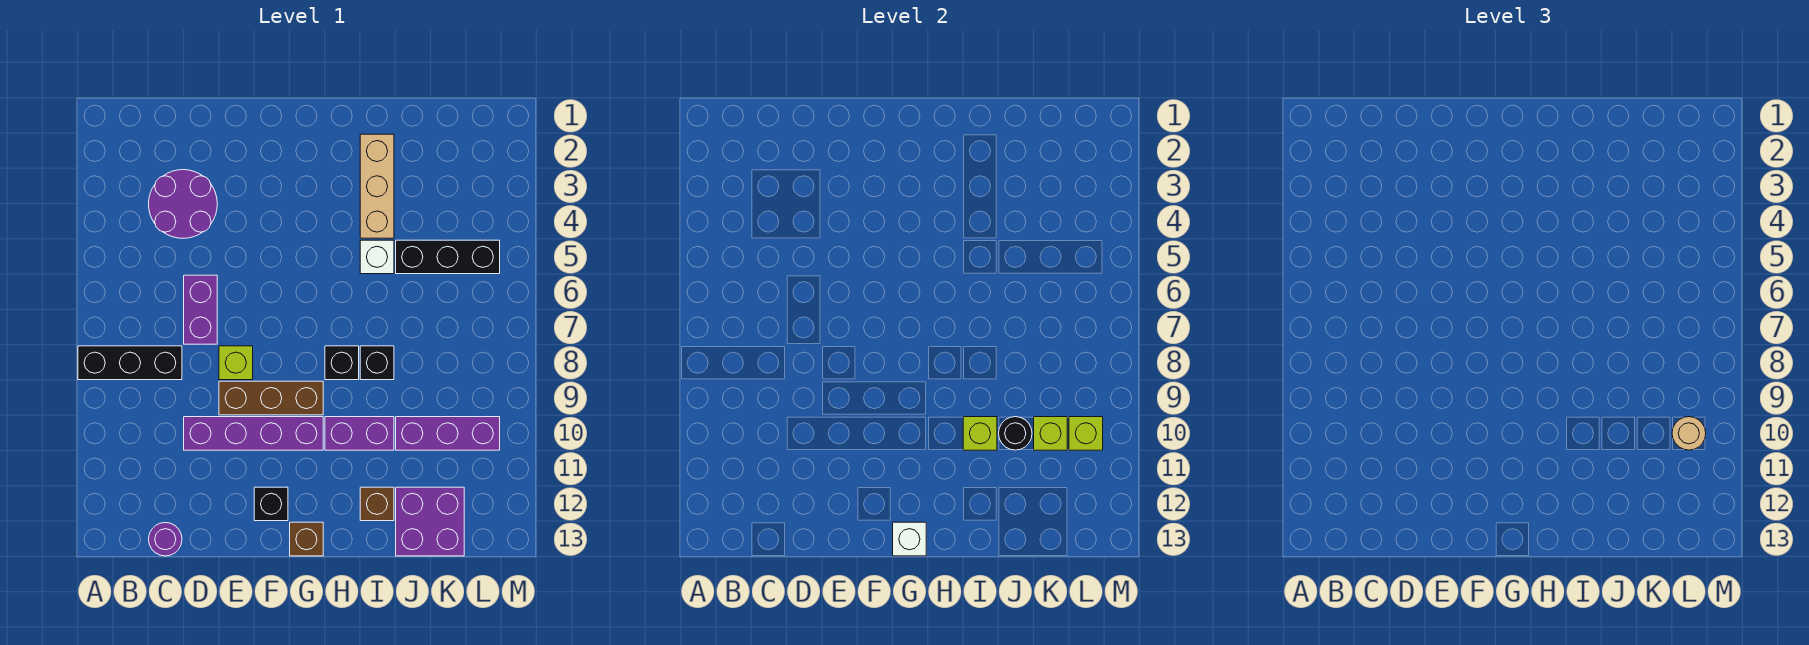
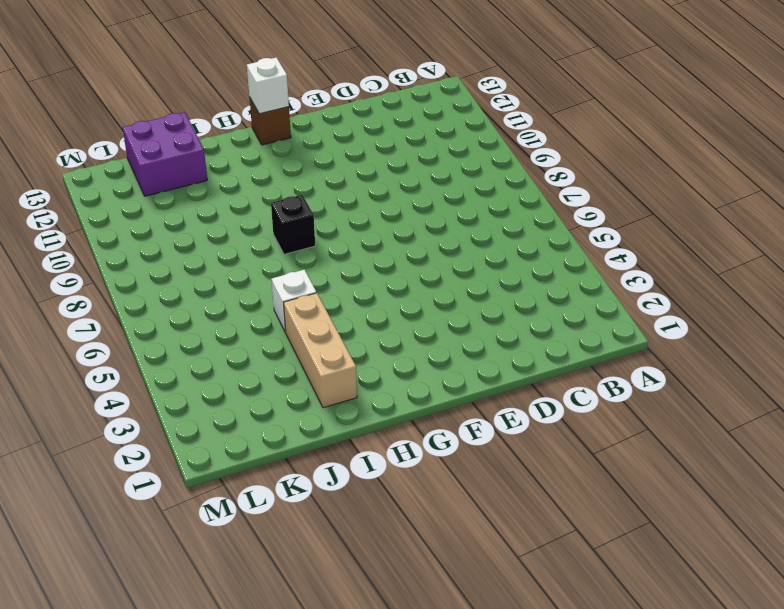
none -> black brick A8:C8 level 1
none -> purple round brick C3:D4 level 1
none -> purple round brick C13 level 1

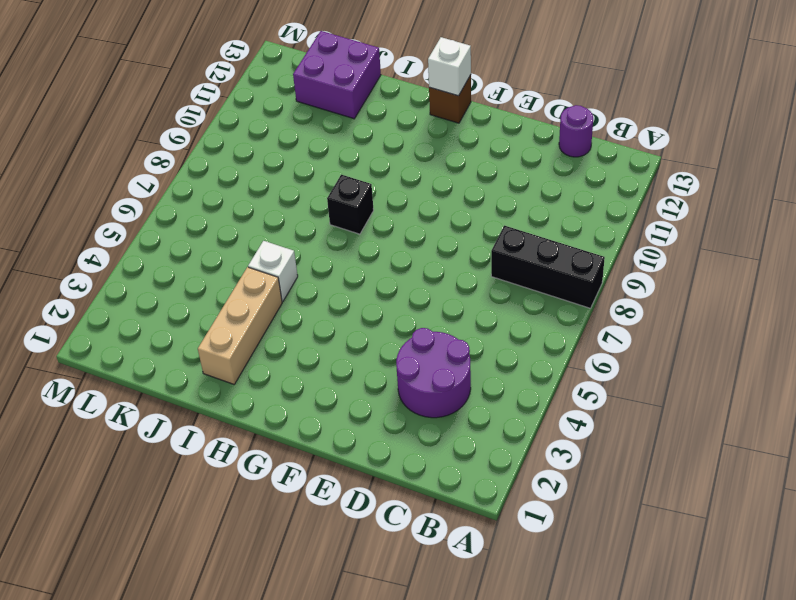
none -> purple brick D6:D7 level 1
none -> purple brick D10:G10 level 1
none -> lime brick E8 level 1

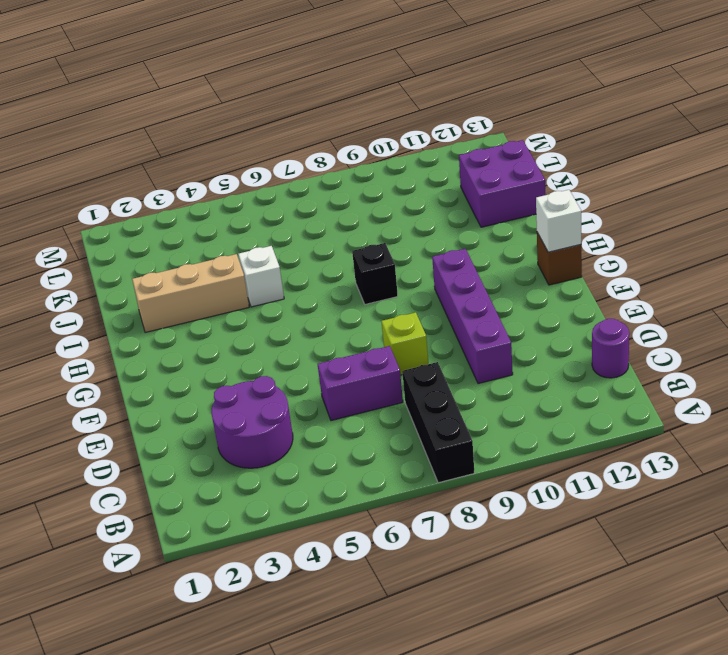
none -> brown brick E9:G9 level 1
none -> black brick F12 level 1
none -> purple brick H10:I10 level 1

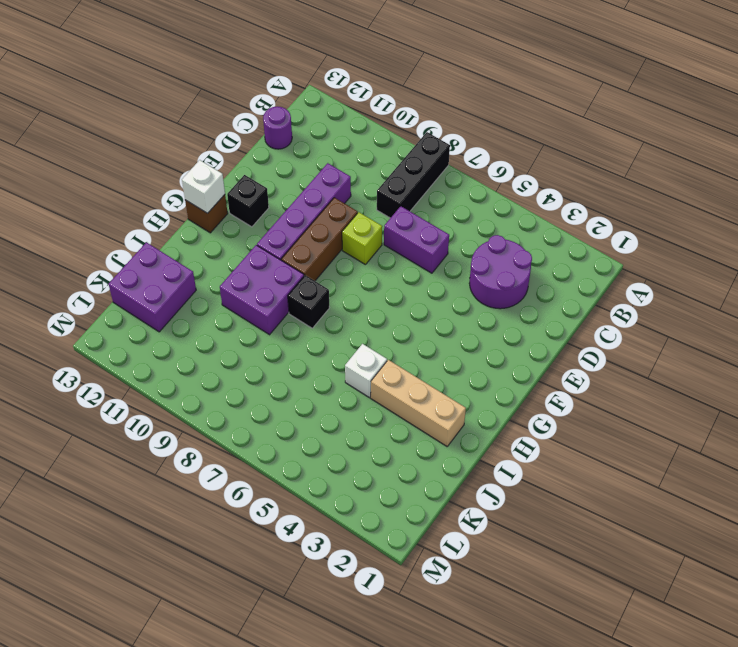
purple brick H9:I10 level 1 -> purple brick H10:I10 level 1
none -> black brick I8 level 1
none -> brown brick I12 level 1
none -> black brick J5:L5 level 1

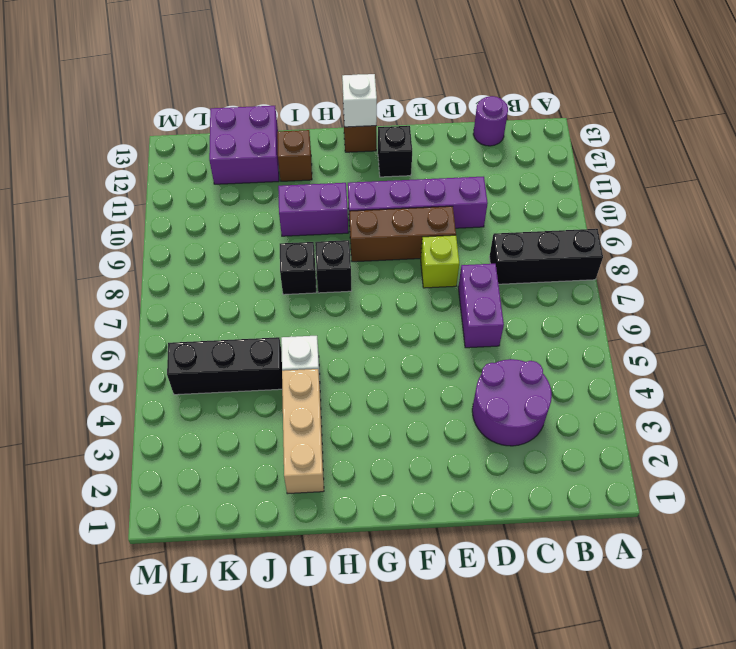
none -> purple brick J10:L10 level 1
none -> lime brick I10 level 2
none -> black round brick J10 level 2

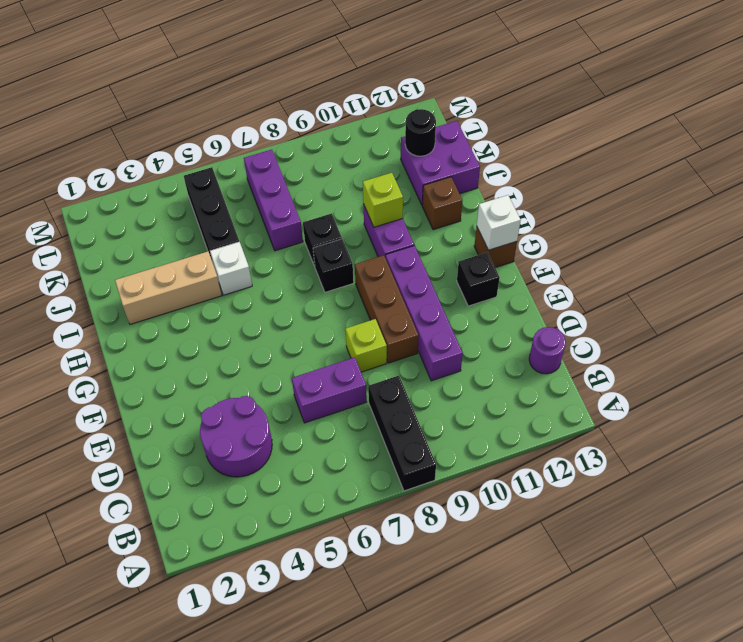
purple brick J7:L7 level 1 -> purple brick J10:L10 level 1
black round brick K12 level 2 -> black round brick J10 level 2
none -> lime brick K10 level 2
none -> lime brick L10 level 2
none -> tan round brick L10 level 3

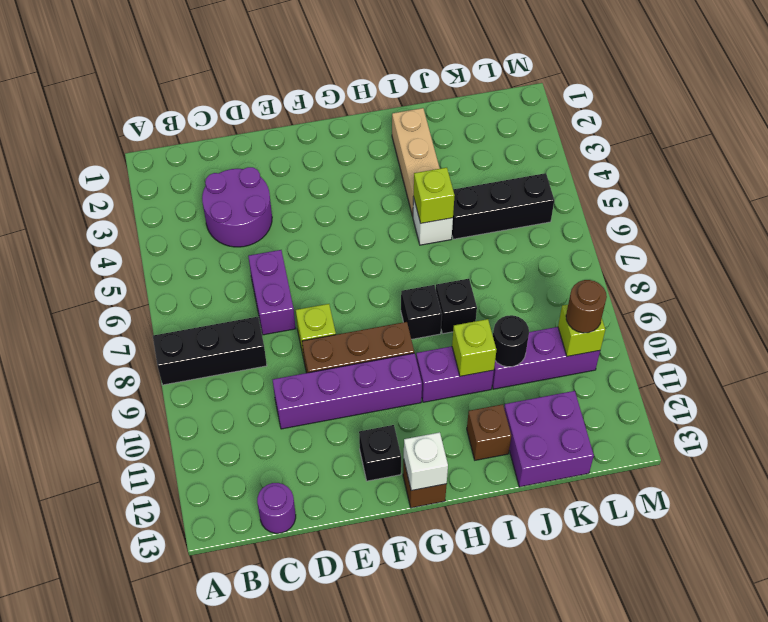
lime brick I5 level 2 -> lime brick K10 level 2
brown round brick L10 level 3 -> tan round brick L10 level 3

